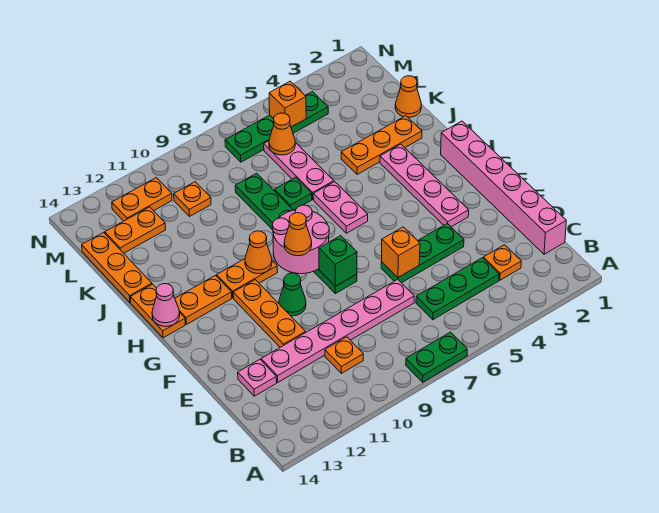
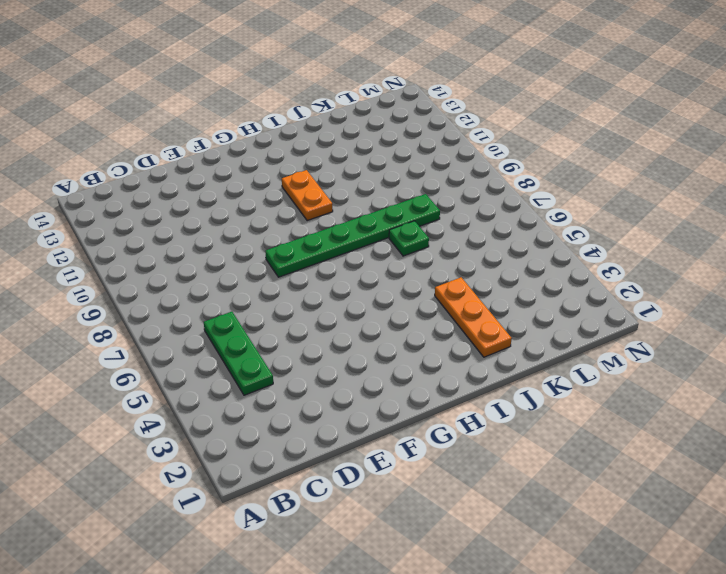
none -> green plate A7:A8 level 1
none -> pink brick C1:H1 level 1
none -> orange plate C3 level 1
none -> orange plate C10 level 1

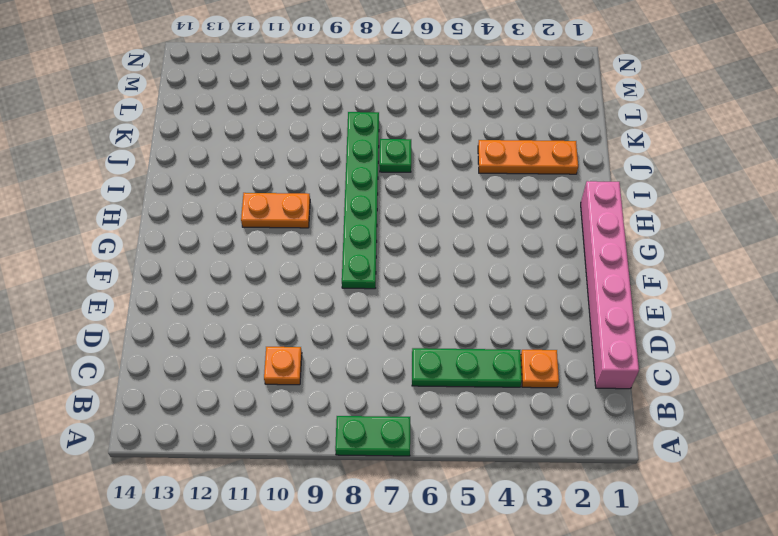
none -> pink plate D7:D12 level 1
none -> pink plate D13 level 1
none -> green plate E4:E6 level 1
none -> orange plate E11:G11 level 1

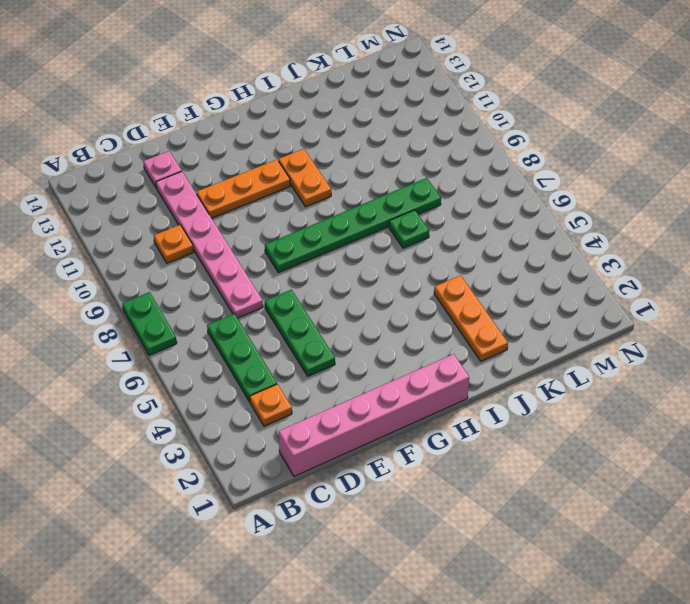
none -> pink plate F3:I3 level 1
none -> green cone F10 level 1
none -> pink plate H6:I6 level 1
none -> orange plate H12:H13 level 1

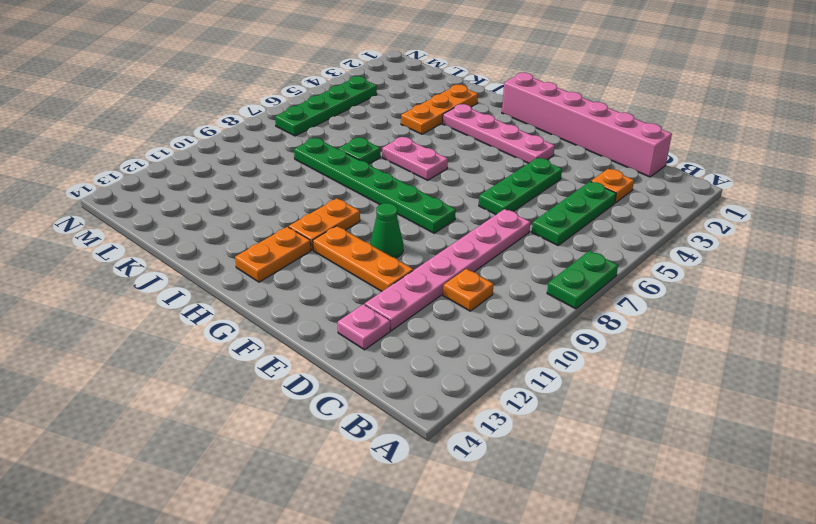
none -> orange plate H14:I14 level 1
none -> pink plate J6:L6 level 1
none -> orange plate J14:L14 level 1
none -> orange cone K1 level 1

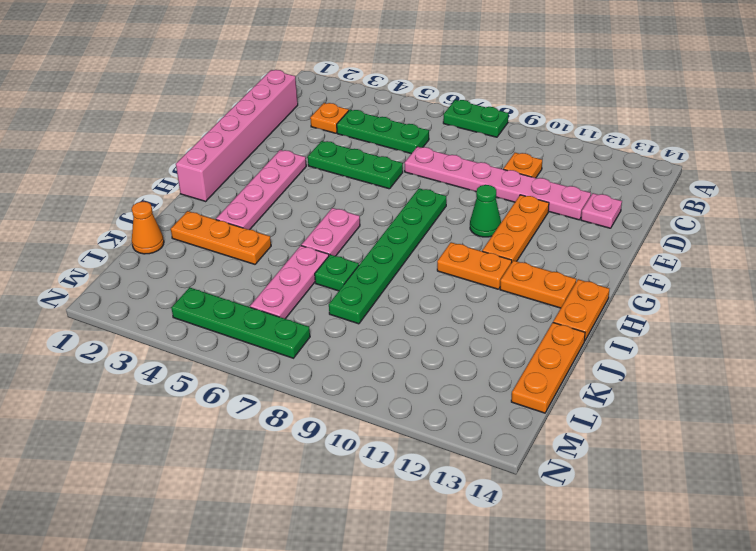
none -> orange plate L10 level 1
none -> orange plate L12:L13 level 1
none -> orange plate M11:M12 level 1
none -> orange brick E6 level 2

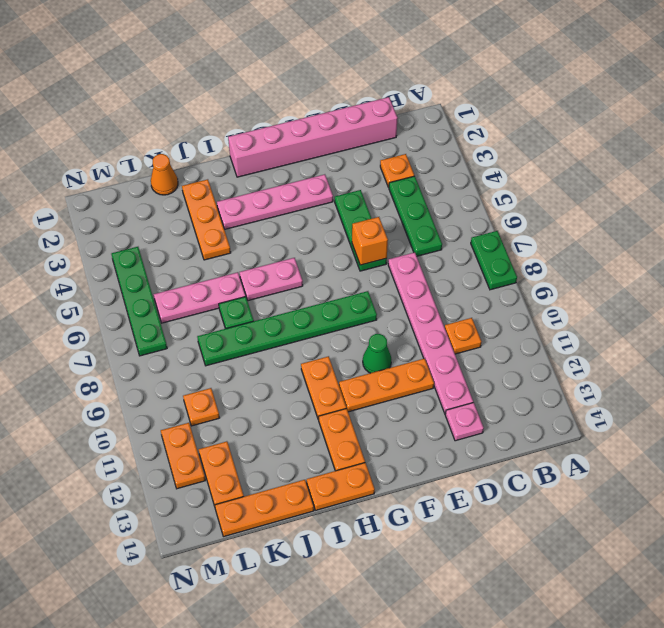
none -> green brick F8 level 2
none -> pink round brick G8:H9 level 2
none -> orange cone H10 level 2
none -> pink cone H14 level 2

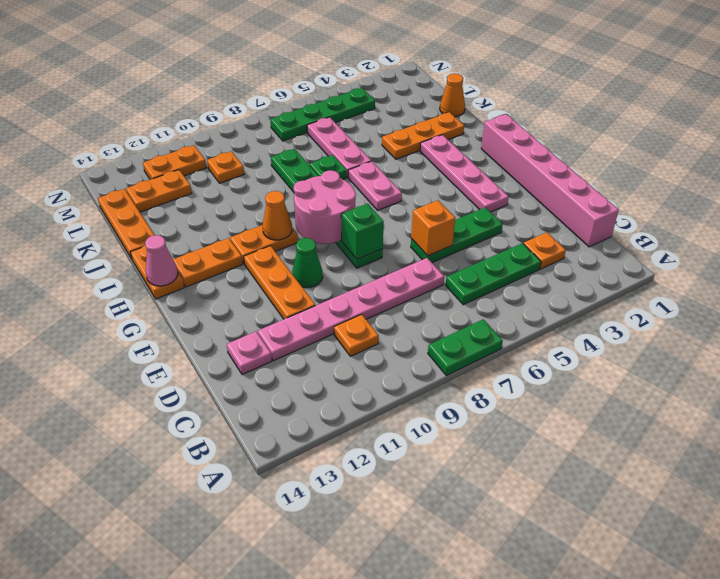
none -> orange cone L6 level 2
none -> orange brick M5 level 2
none -> orange cone G9 level 3

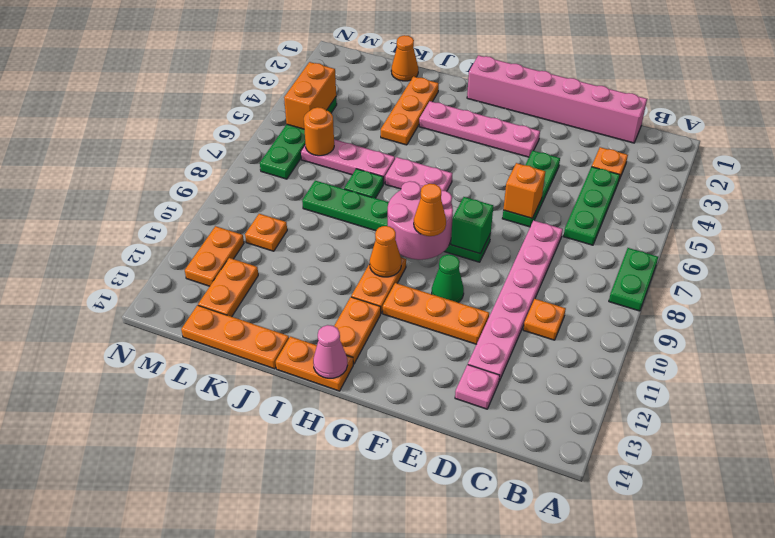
orange round brick L6 level 2 -> orange cone L6 level 2
orange brick M4:M5 level 2 -> orange brick M5 level 2

